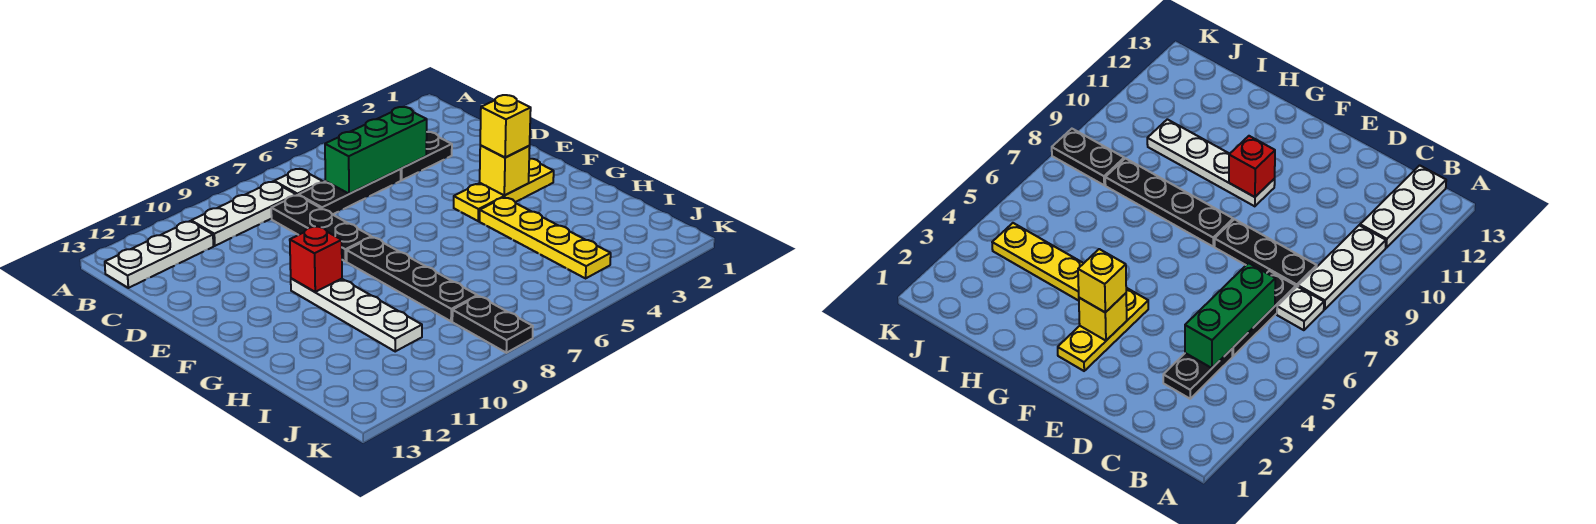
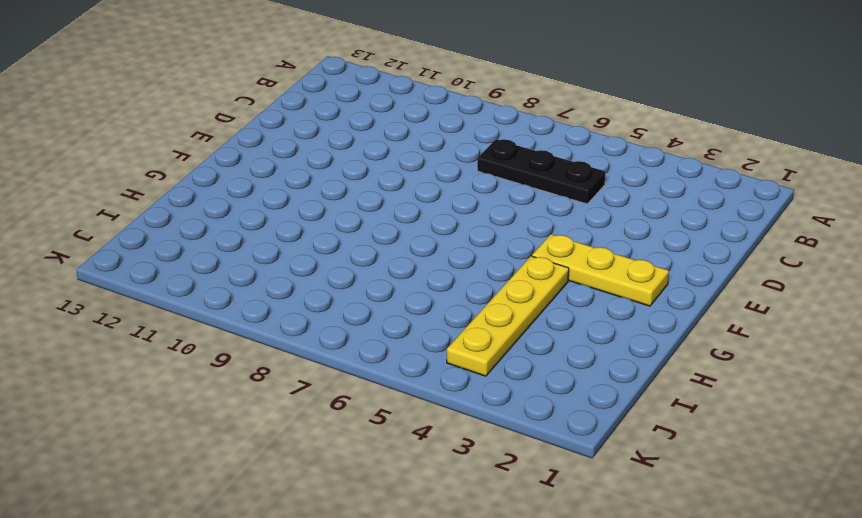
none -> white plate B7 level 1
none -> white plate B8:B10 level 1
none -> white plate B11:B13 level 1

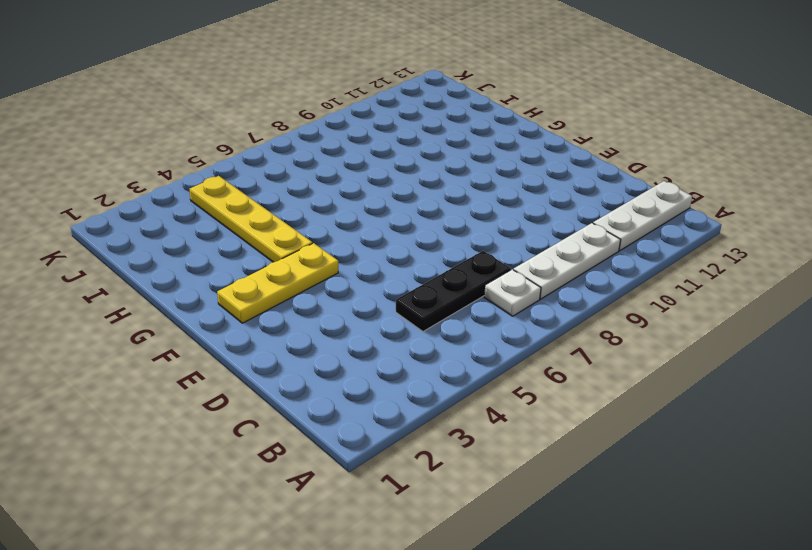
none -> black plate C3:C4 level 1
none -> black plate C8:E8 level 1
none -> black plate F8:I8 level 1

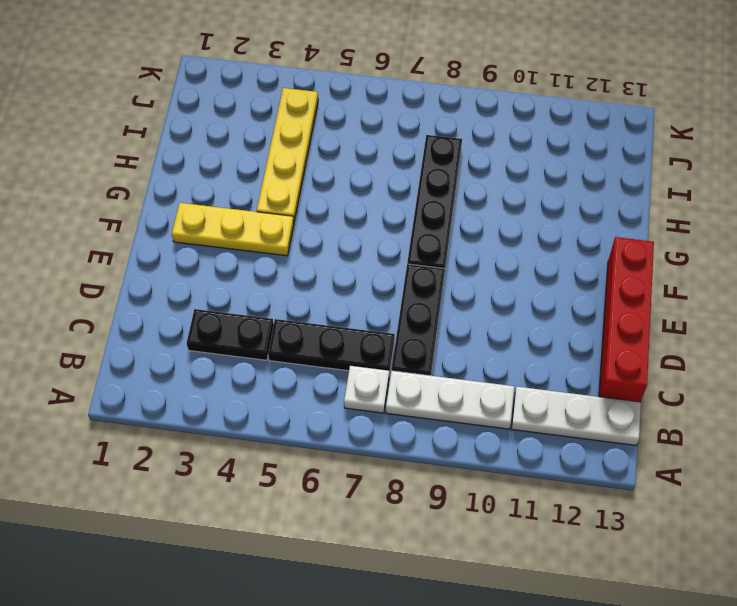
red brick C13:F13 level 1 -> none
none -> white plate F10:I10 level 1
none -> black plate J8:K8 level 1
none -> green brick C4:C6 level 2

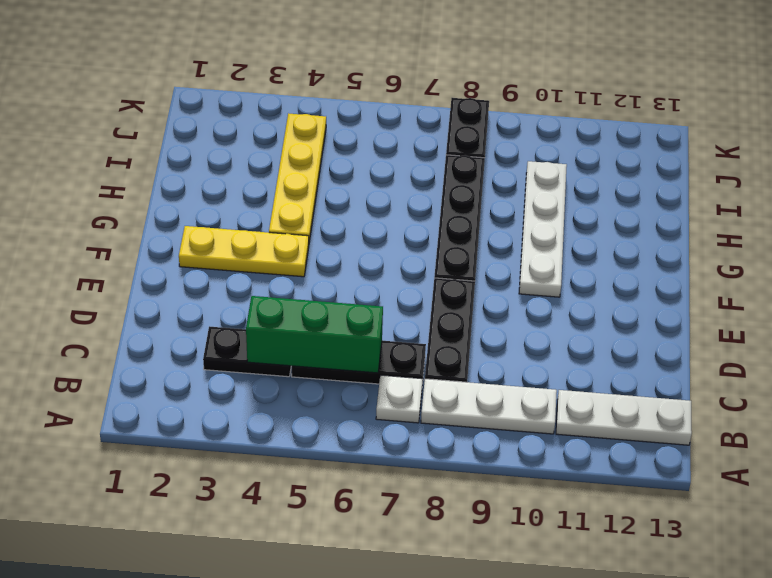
none -> yellow brick F3 level 2
none -> red brick F10 level 2
none -> yellow brick F3 level 3

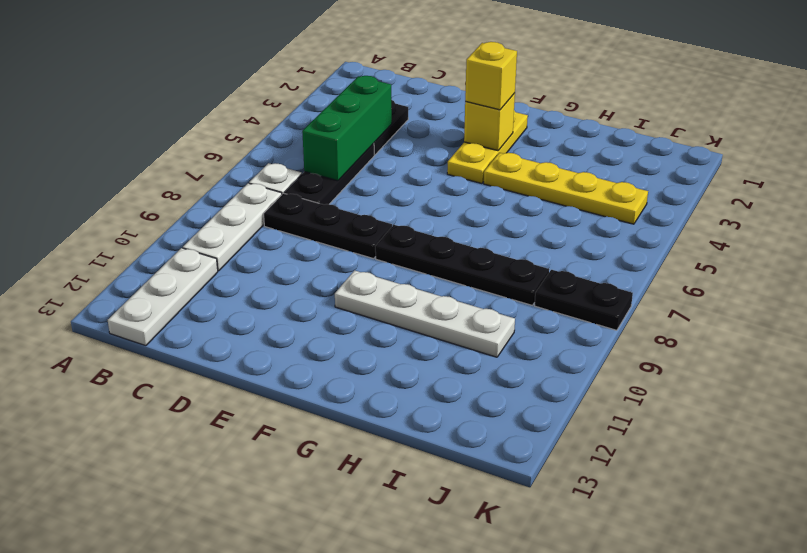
none -> red brick F10 level 2

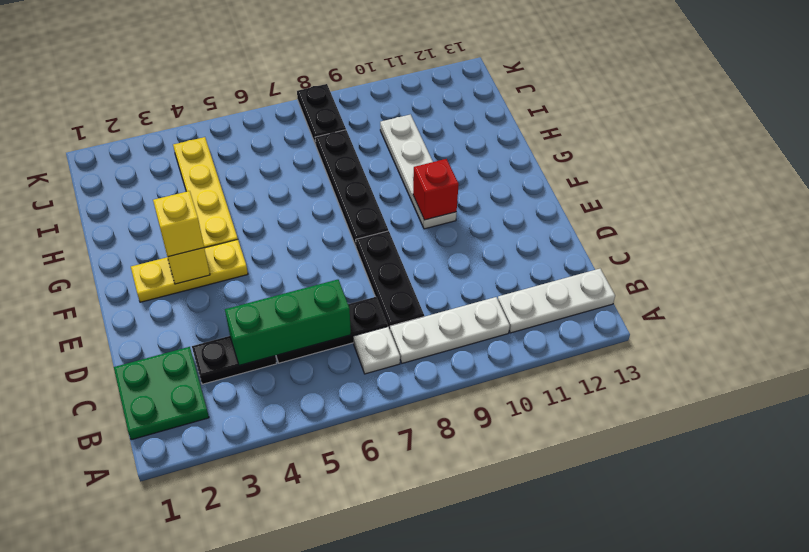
green plate B1:C2 level 1 -> none

